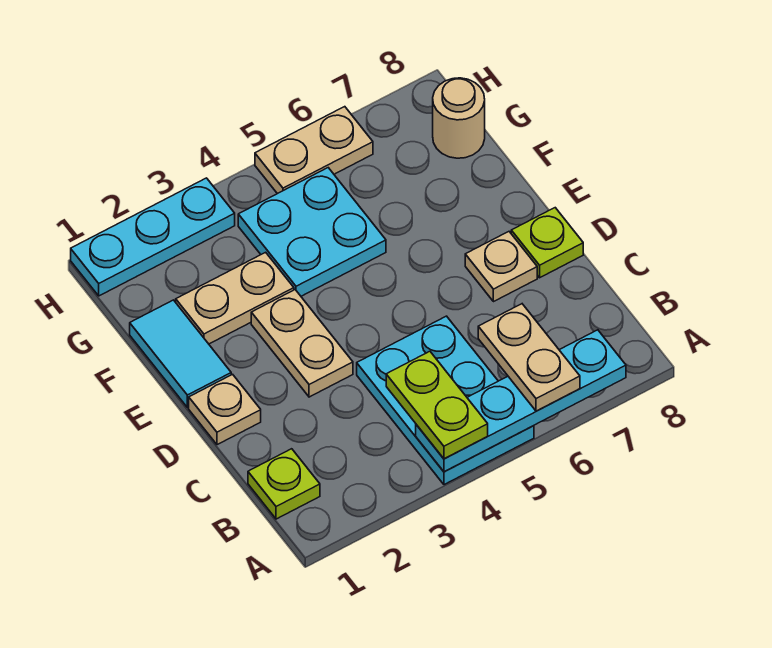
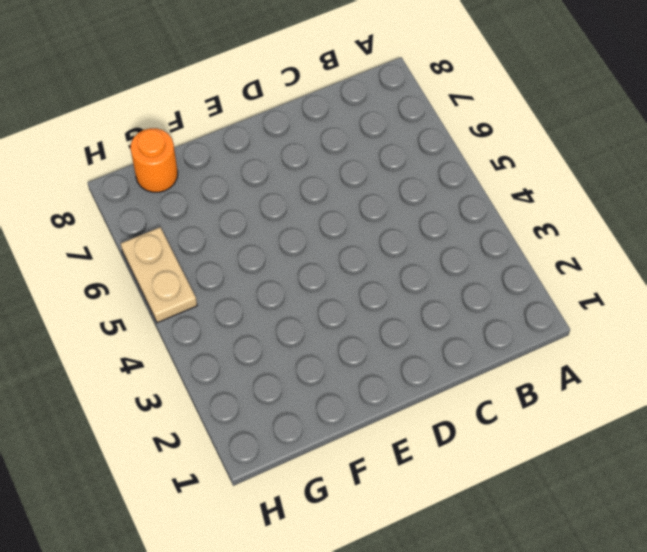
orange round brick G8 level 1 -> tan round brick G8 level 1
none -> cyan plate A4:C5 level 1
none -> lime plate B1 level 1
none -> tan plate D1 level 1

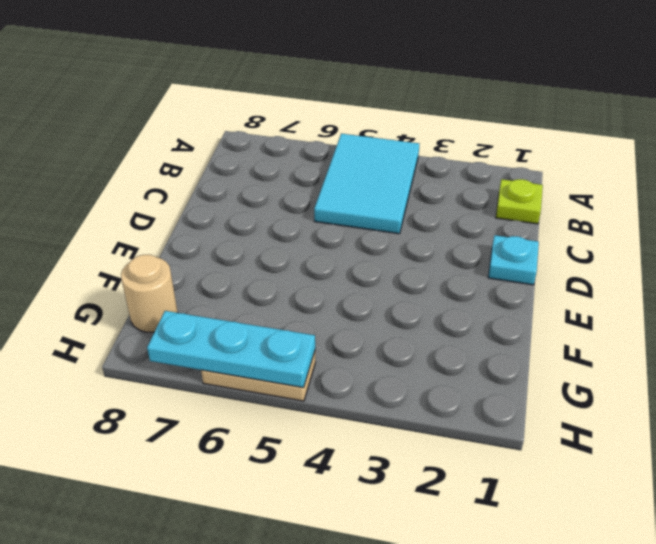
cyan tile A4:C5 level 1 -> cyan plate A4:C5 level 1
cyan plate D1 level 1 -> tan plate D1 level 1
cyan plate H5:H7 level 2 -> cyan plate H1:H3 level 1
none -> tan plate D3:E3 level 1
none -> tan plate D7 level 1
none -> lime plate D8 level 1

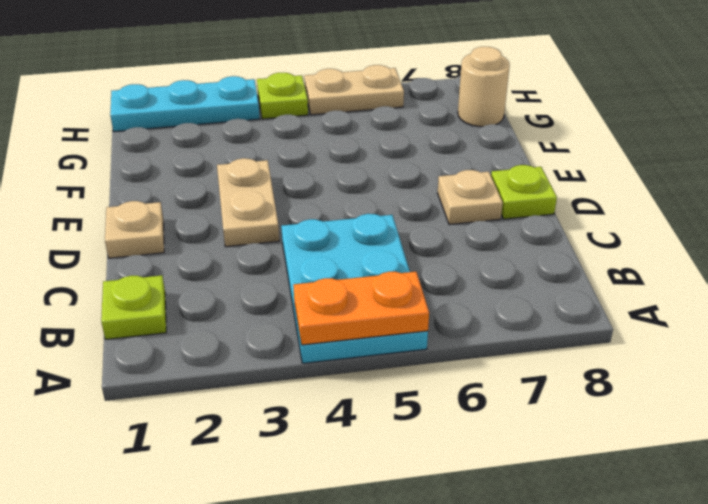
orange plate A4:A5 level 2 -> cyan plate A4:A7 level 2
lime plate H4 level 1 -> none
none -> cyan tile E1:F1 level 1
none -> tan plate F2:F3 level 1
none -> cyan plate F4:G5 level 1

